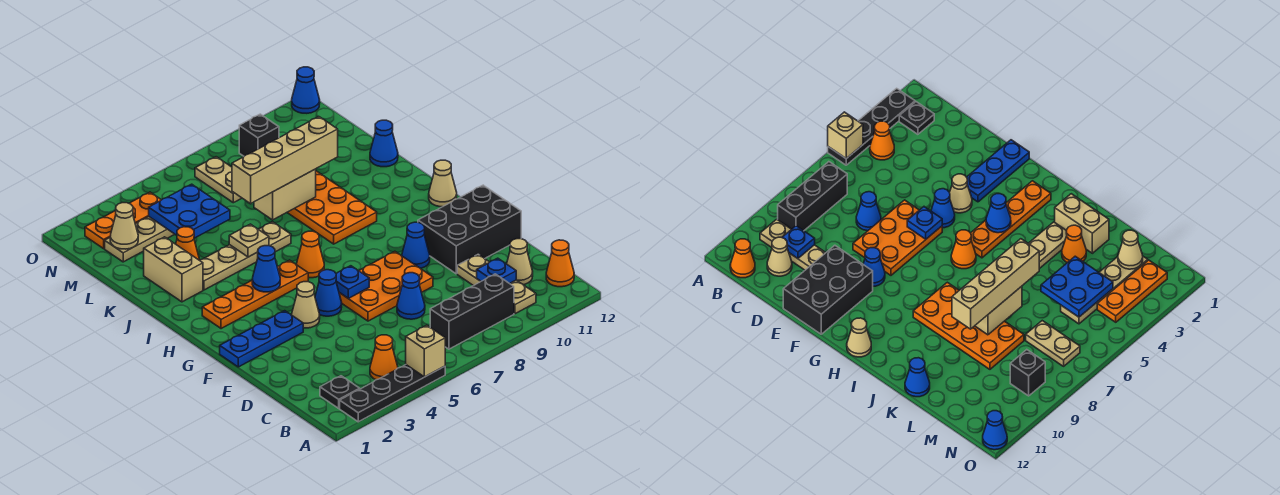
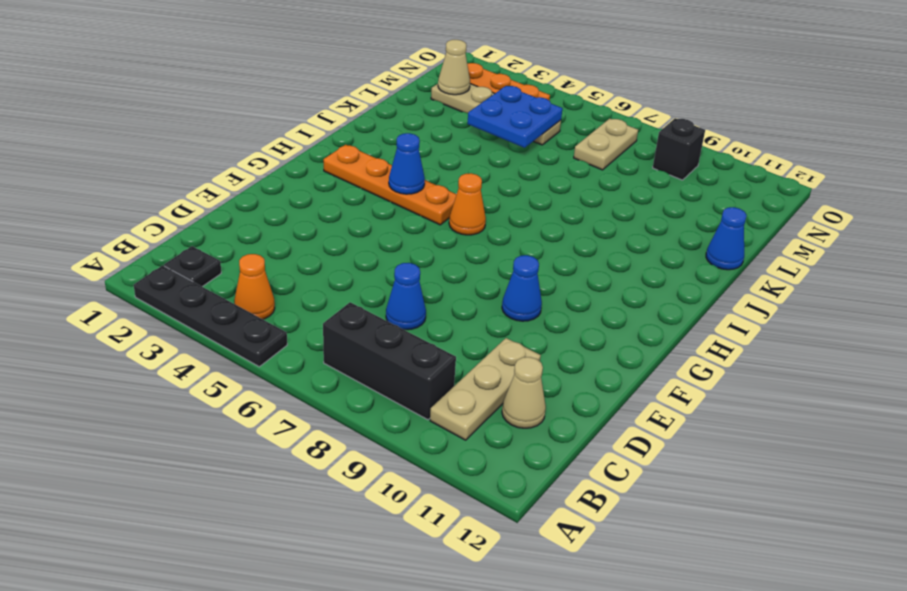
none -> orange cone B12 level 1
none -> orange plate E6:F8 level 1
none -> black brick E10:F12 level 1
none -> blue plate F1:F3 level 1

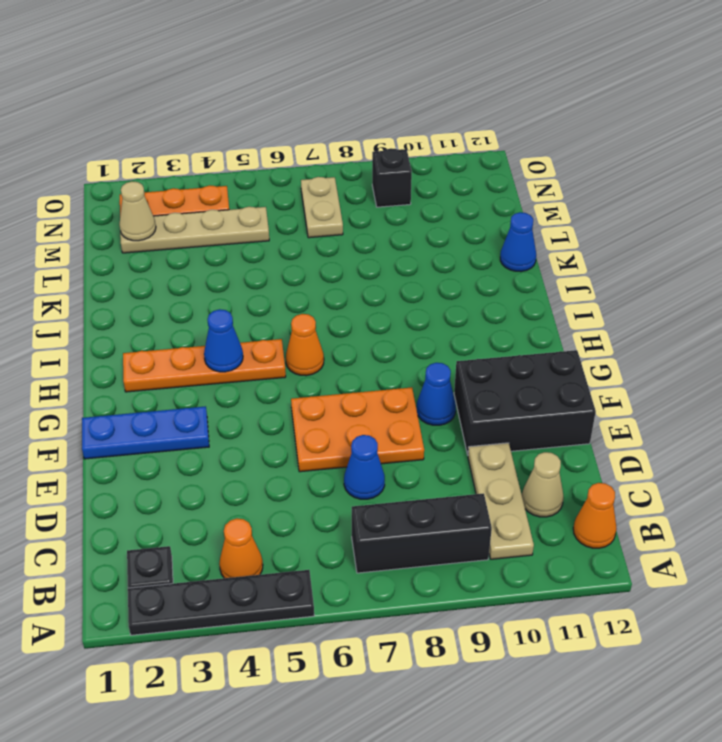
none -> tan cone F4 level 1
none -> blue cone F5 level 1
none -> tan cone H12 level 1
none -> orange plate I8:L9 level 1

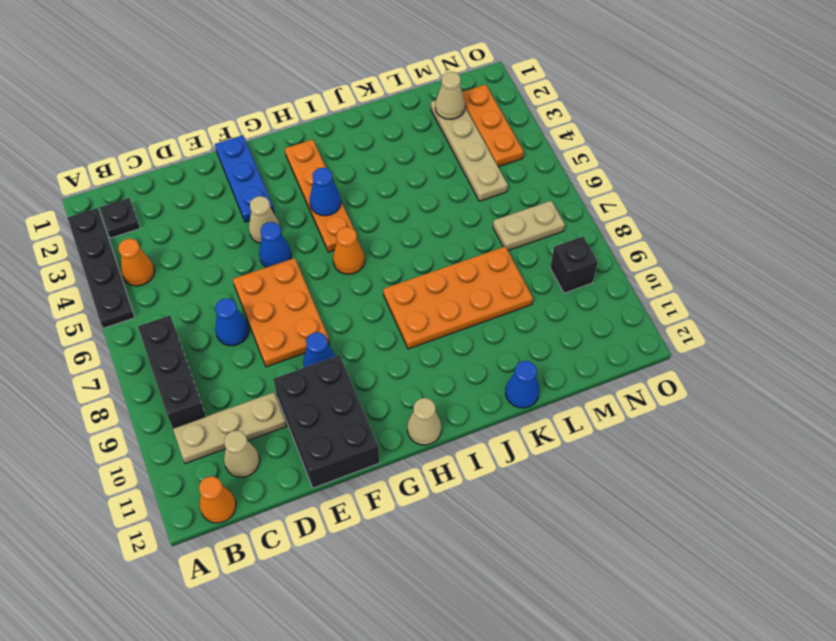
none -> tan brick J2:K2 level 1
none -> tan plate J3:J6 level 1
none -> orange cone K3 level 1
none -> blue cone O12 level 1

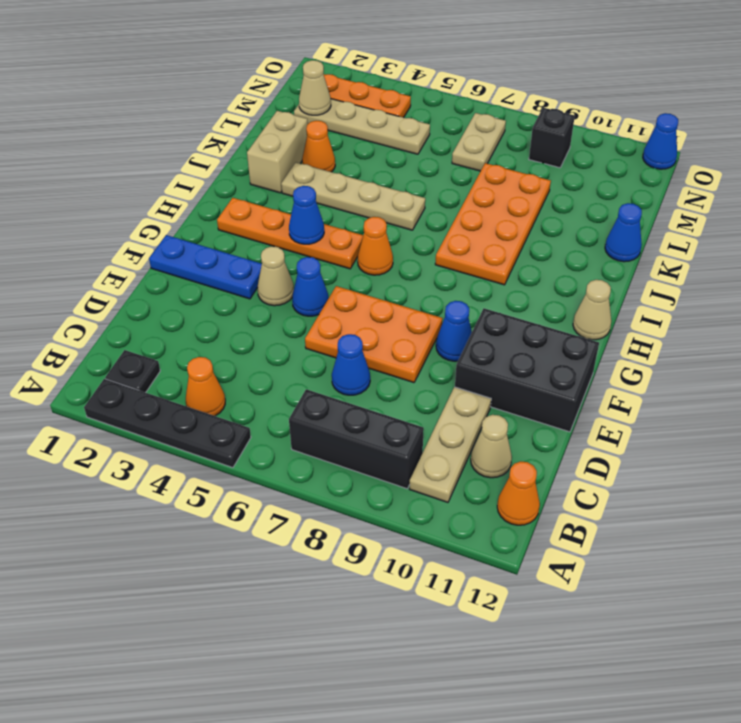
none -> tan brick A5 level 2
none -> blue plate C10 level 2
none -> blue plate F6 level 2
none -> tan plate J5 level 2

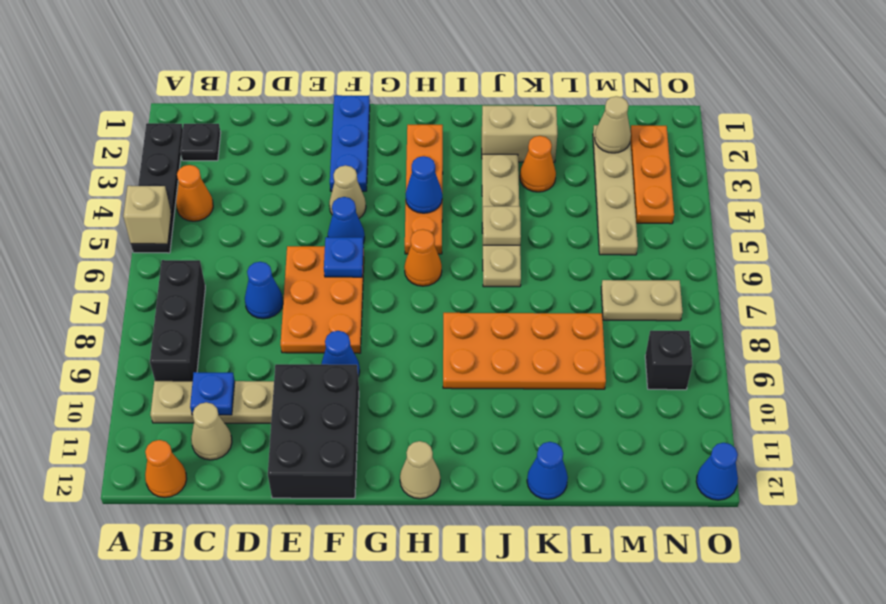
none -> tan brick K7:K8 level 2
none -> blue plate L4:M5 level 2
none -> tan brick K6:K9 level 3

